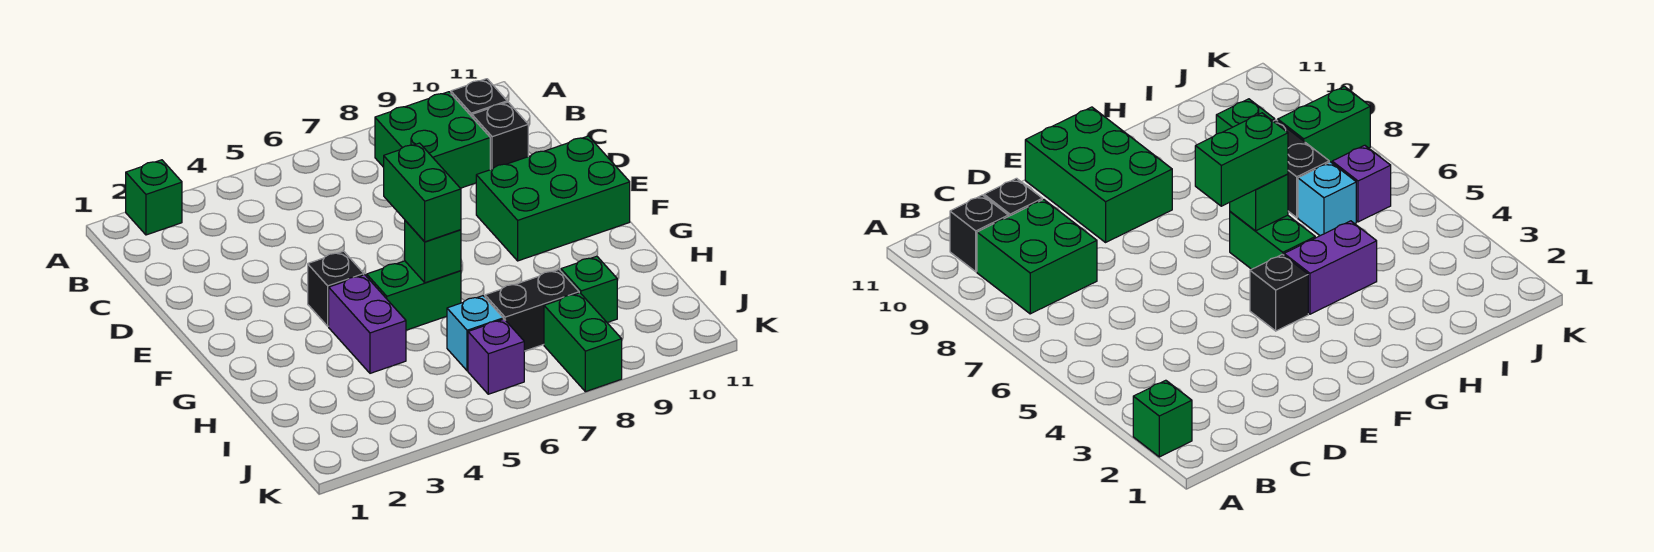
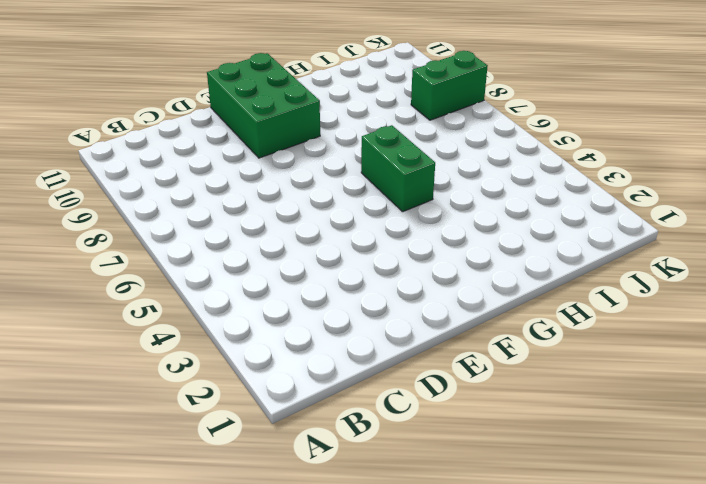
none -> green brick A2 level 1
none -> green brick B8:C9 level 1
none -> black brick B10 level 1

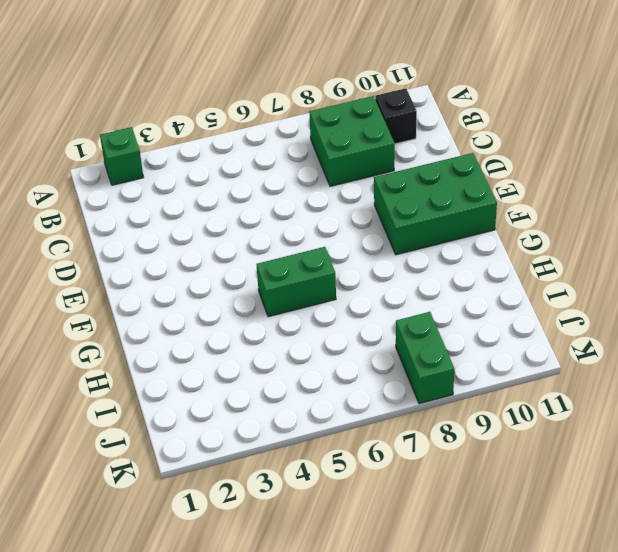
none -> black brick C10 level 1
none -> black brick F4 level 1
none -> purple brick G4:H4 level 1

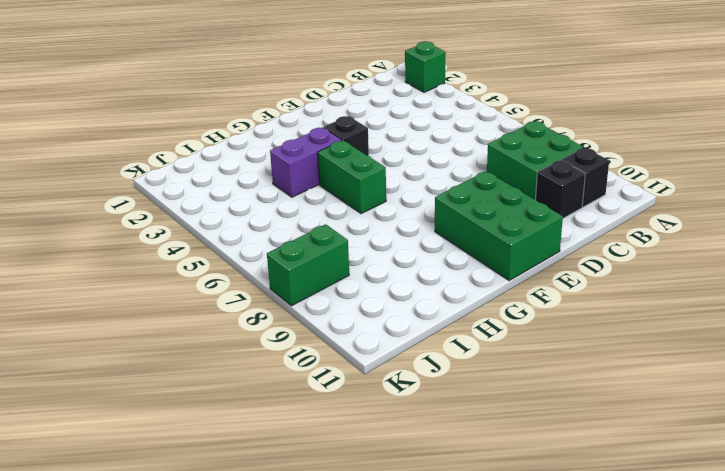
none -> cyan brick I6 level 1
none -> black brick I7:I8 level 1
none -> green brick I9 level 1

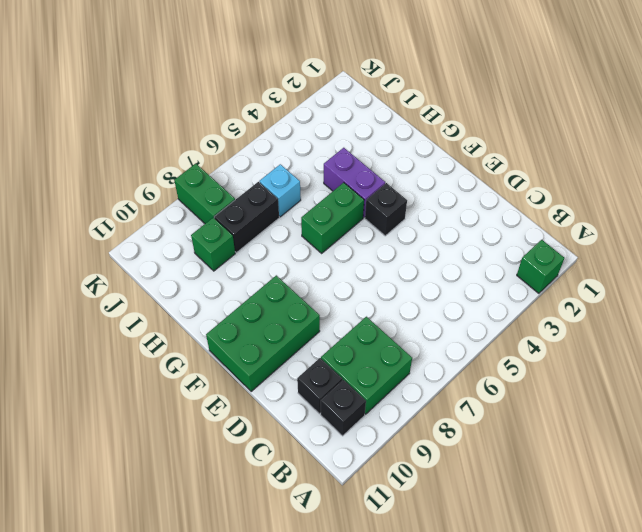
none -> purple brick J6 level 1
none -> green brick G6 level 2
none -> green brick F6:G6 level 3

